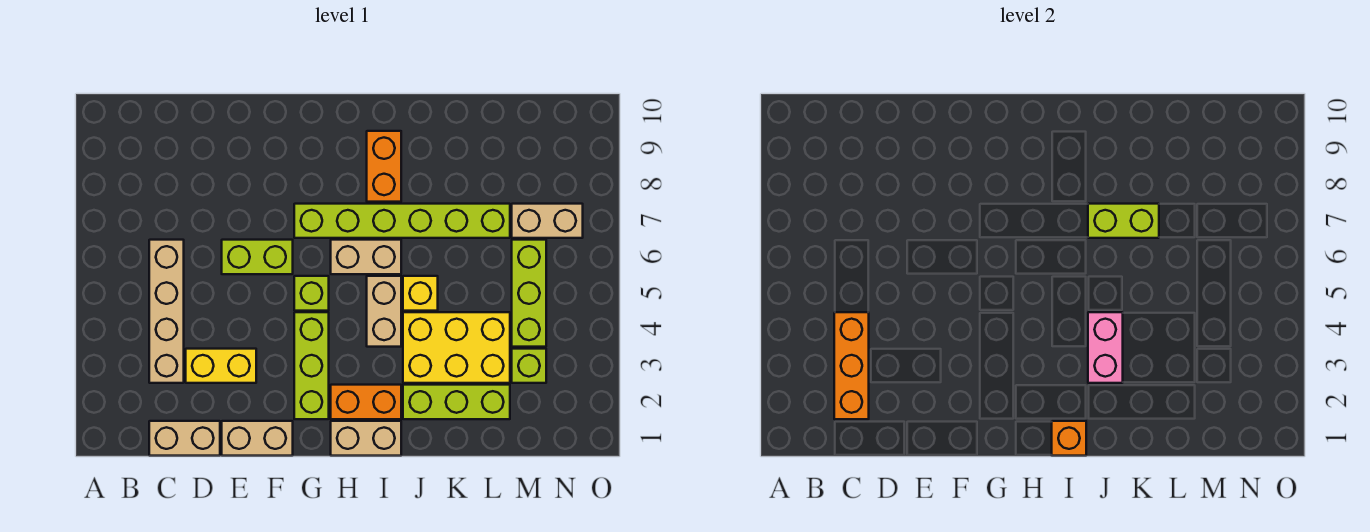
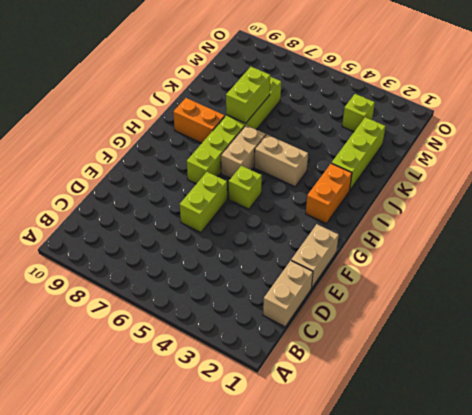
none -> tan brick C3:C6 level 1
none -> yellow brick D3:E3 level 1
none -> lime brick G2:G4 level 1

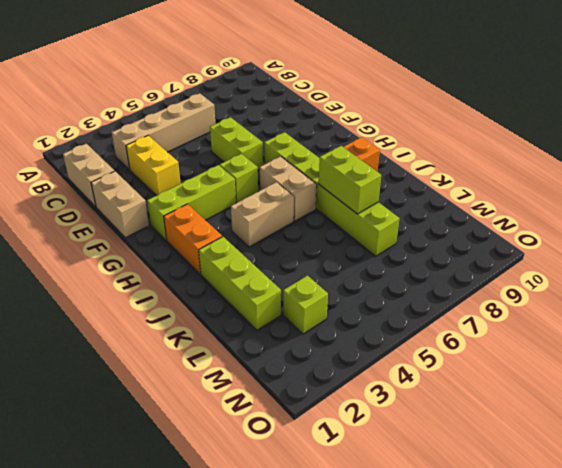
none -> tan brick H1:I1 level 1
none -> yellow brick J3:L4 level 1
none -> yellow brick J5 level 1

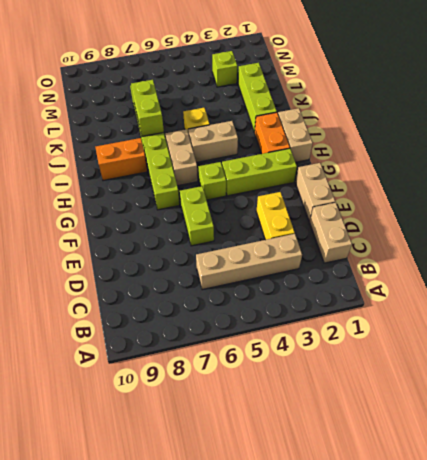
none -> yellow brick J3:L4 level 1
none -> lime brick M4:M6 level 1
none -> tan brick M7:N7 level 1

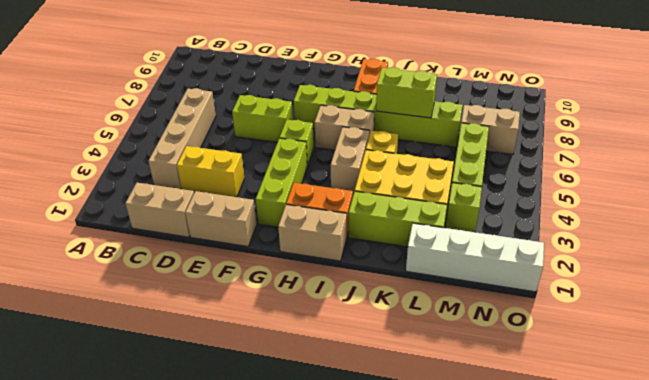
white brick L1:O1 level 1 -> none
none -> orange brick C2:C4 level 2
none -> orange brick I1 level 2
none -> pink brick J3:J4 level 2

